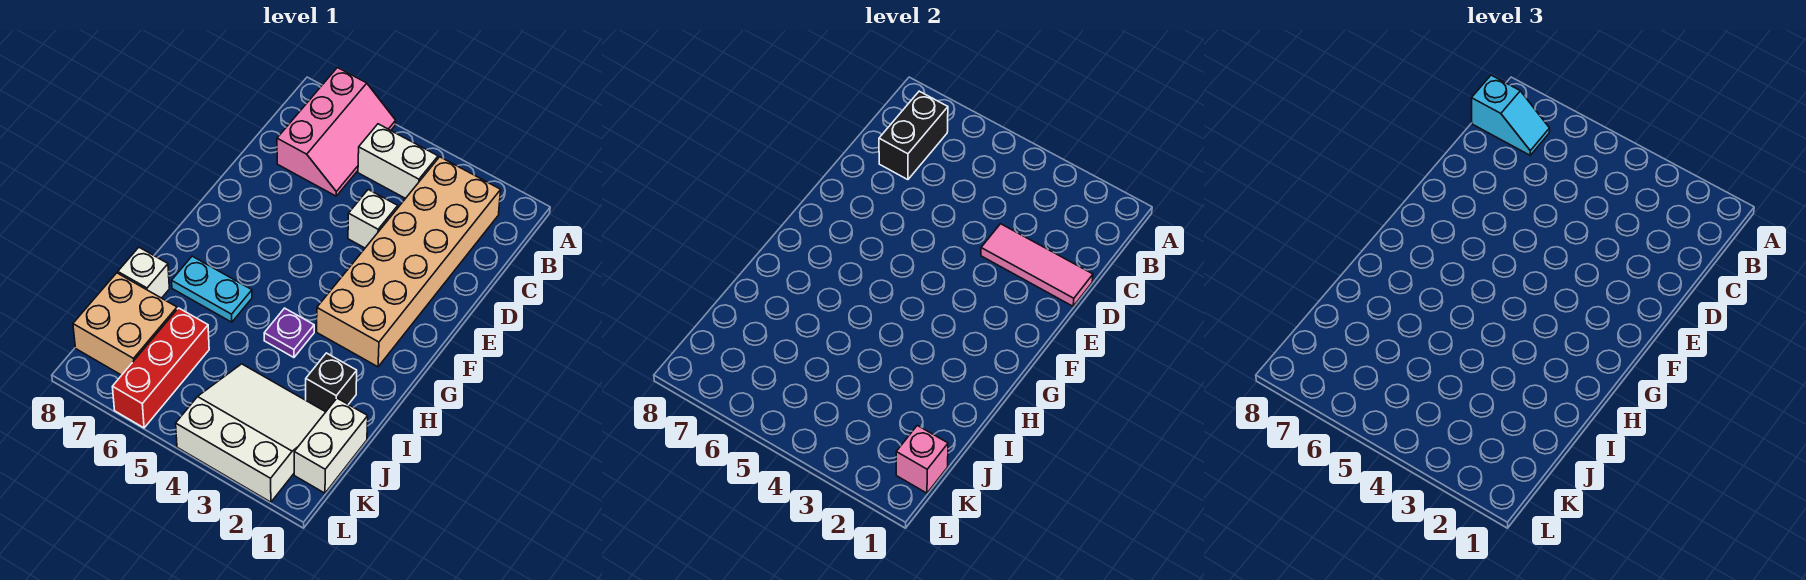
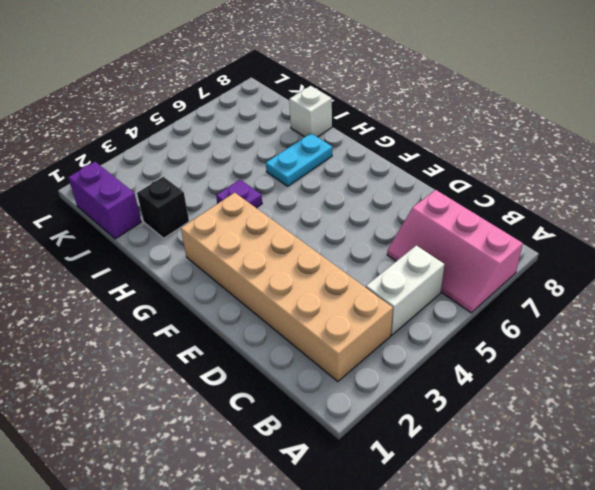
purple brick J1:K1 level 1 -> white brick J1:K1 level 1
none -> white brick D4 level 1
none -> white slope J2:L4 level 1 top L
none -> red brick J6:L6 level 1

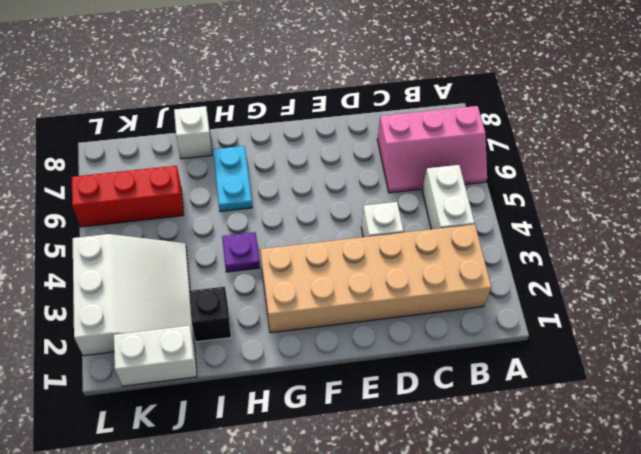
none -> tan brick J7:K8 level 1
none -> black brick B7:C7 level 2
none -> pink tile D1:D3 level 2

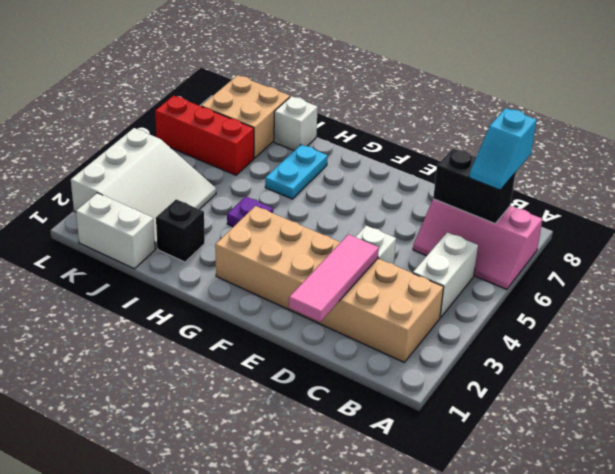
none -> pink brick K1 level 2

